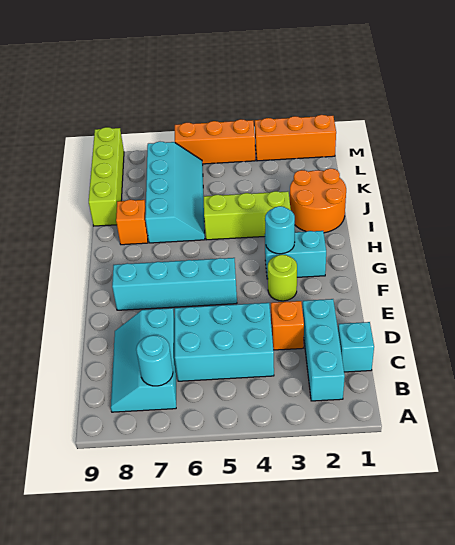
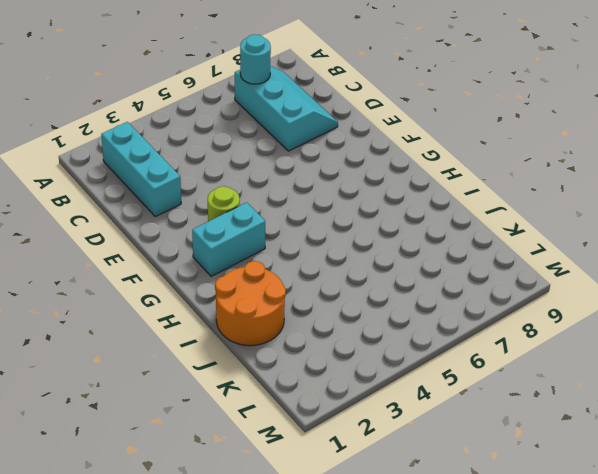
none -> cyan brick C1 level 1
none -> cyan brick C4:D6 level 1
none -> orange brick D3 level 1

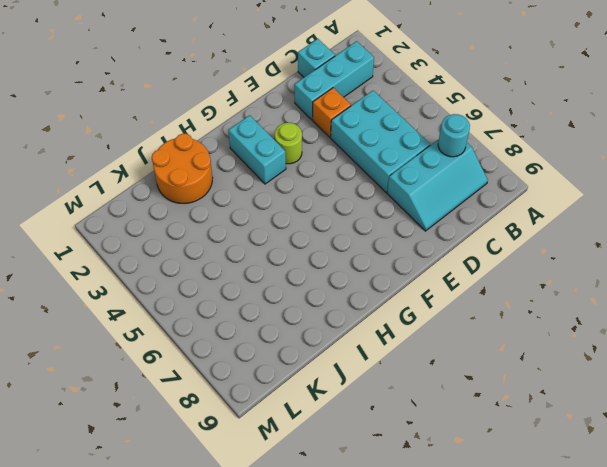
none -> cyan brick F5:F8 level 1
none -> lime brick I3:I5 level 1
none -> cyan slope I6:L7 level 1 top 7

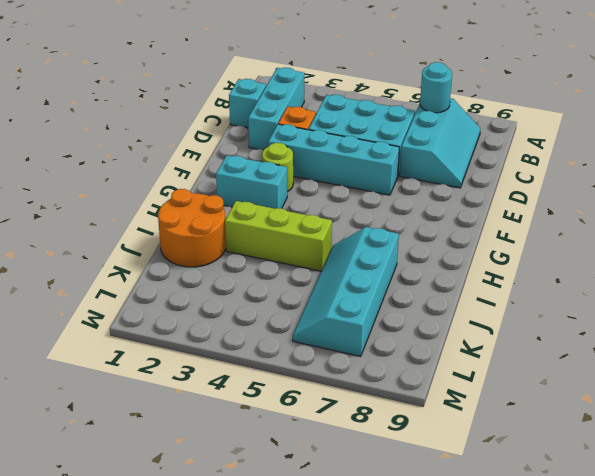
cyan brick E3:E6 level 1 -> cyan brick F5:F8 level 1
none -> orange brick I8 level 1
none -> lime brick J9:M9 level 1
none -> orange brick M1:M3 level 1

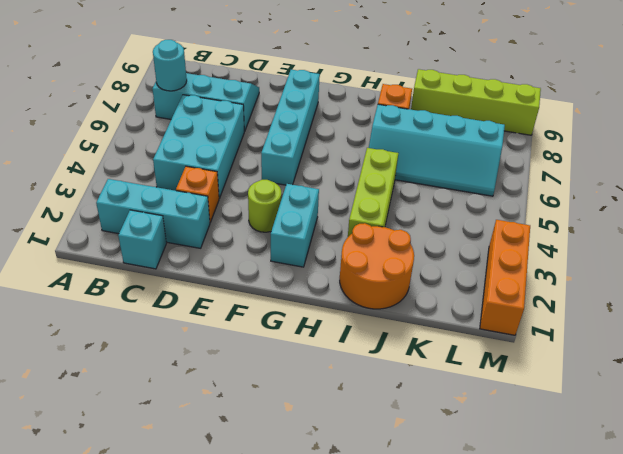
none -> orange brick M4:M6 level 1
none -> cyan round brick G3 level 2

